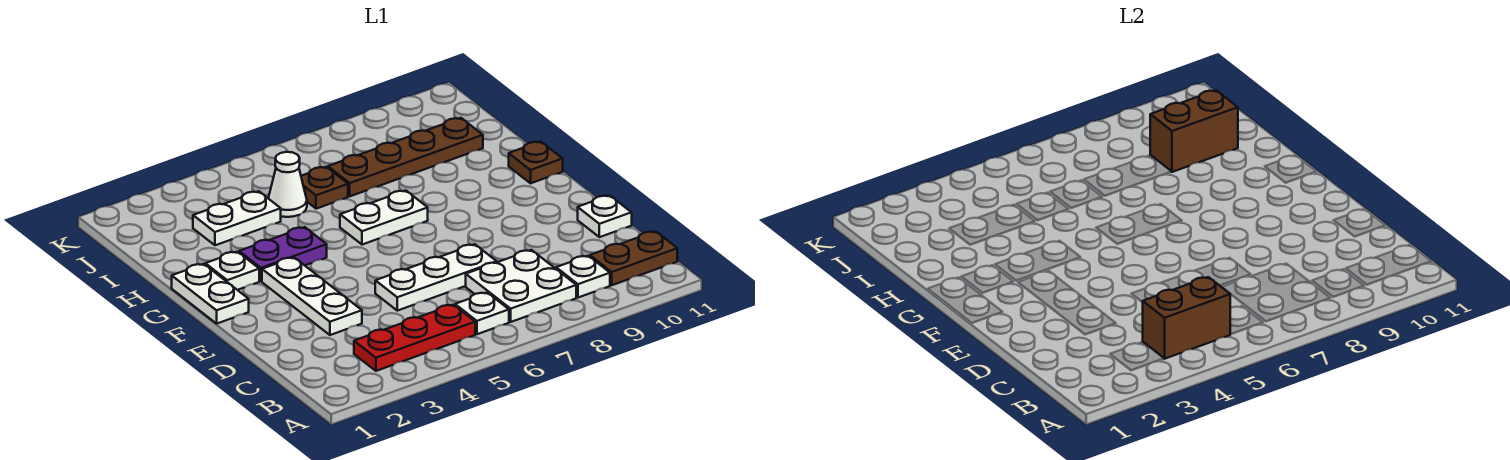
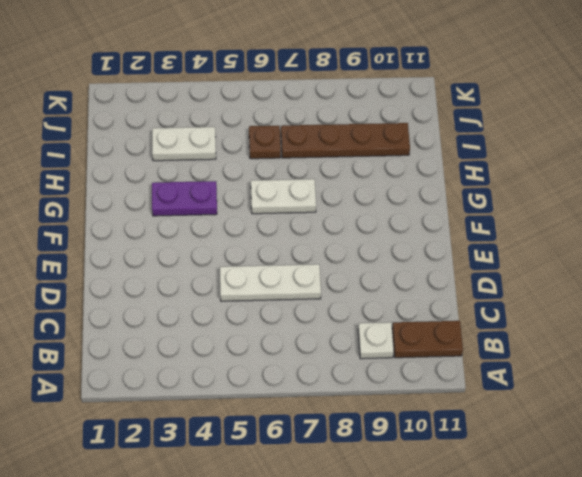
none -> red plate B3:B5 level 1
none -> white plate B6 level 1
none -> white plate B7:C8 level 1

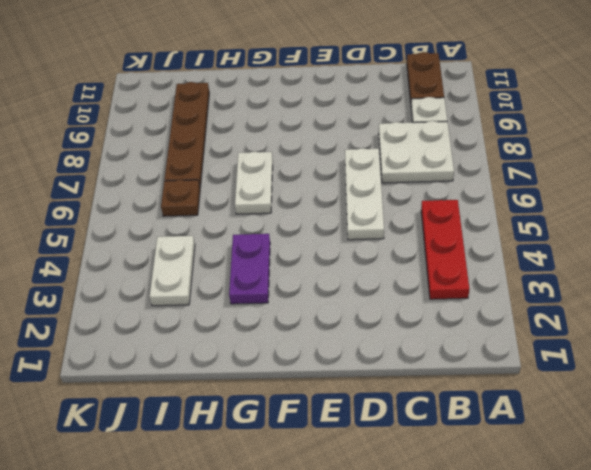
none -> white plate B6 level 1
none -> white plate D3:F3 level 1
none -> white plate D11 level 1

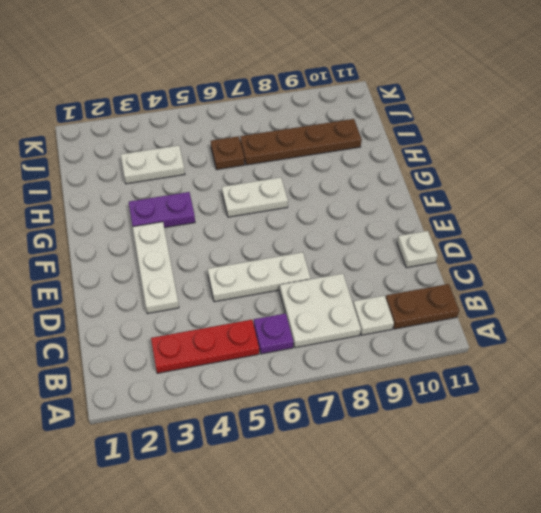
purple plate B6 level 1 -> white plate B6 level 1
none -> white plate F1:G1 level 1
none -> white plate G2 level 1
none -> brown plate G11 level 1

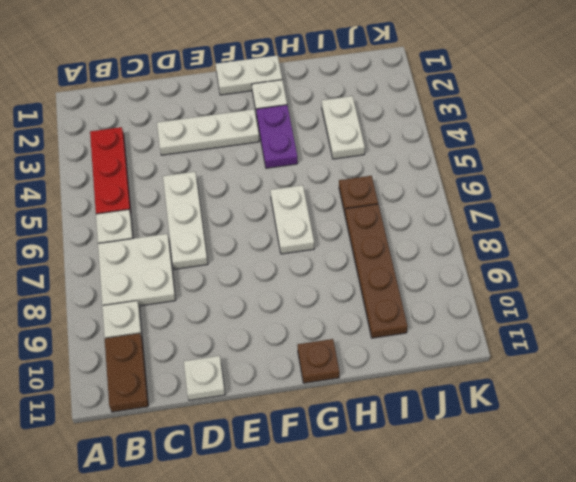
none -> white cone I5 level 1
none -> brown brick B4:B5 level 2
none -> brown brick I9:I10 level 2

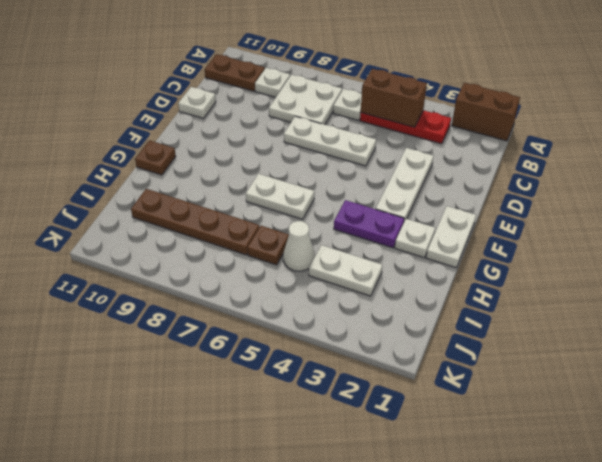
brown brick A1:A2 level 1 -> brown brick I9:I10 level 2

